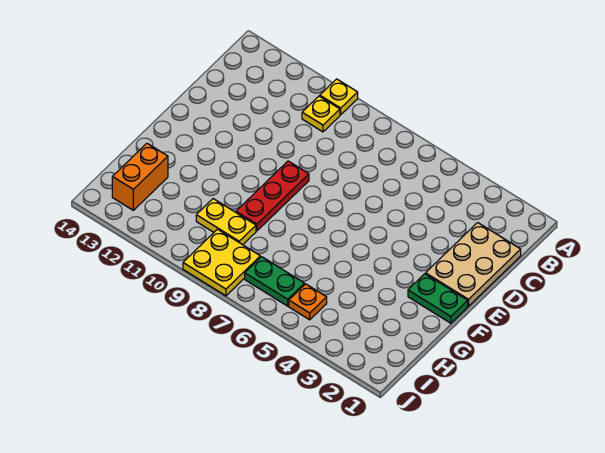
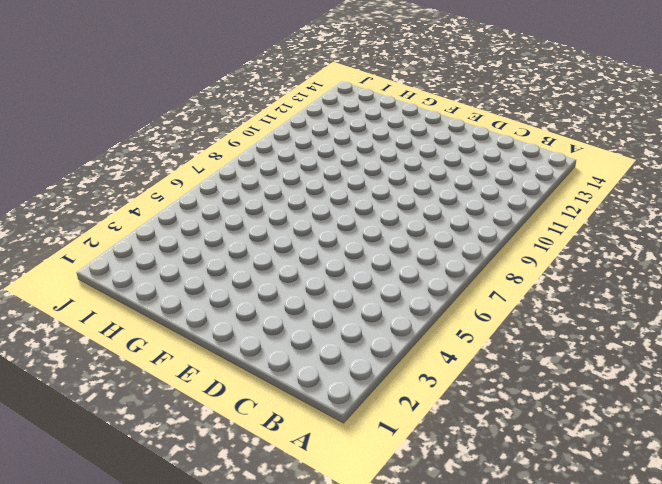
none -> yellow plate A10 level 1
none -> yellow plate B10 level 1

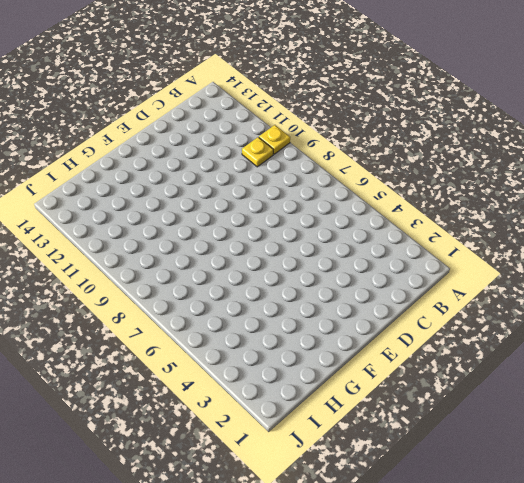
none -> tan plate C1:E2 level 1
none -> red plate E9:G9 level 1

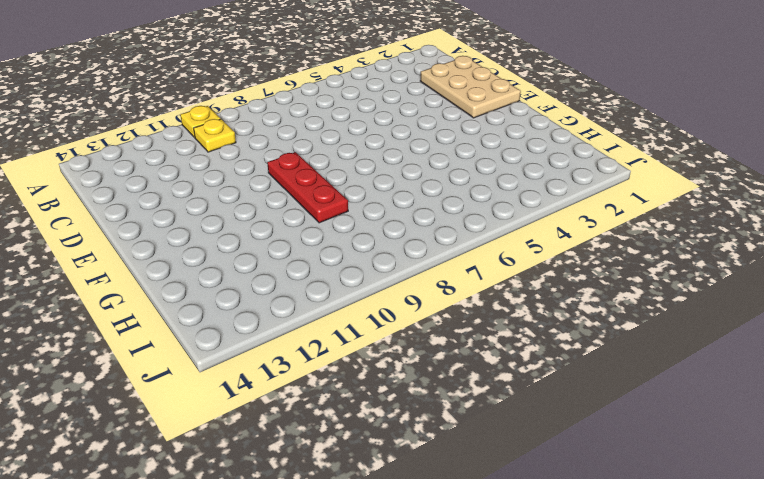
none -> green plate F1:F2 level 1
none -> yellow plate H9:H10 level 1

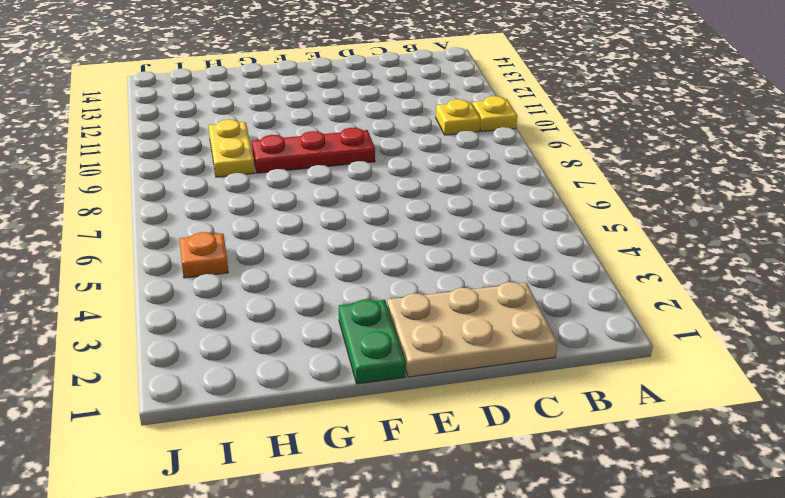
none -> orange brick H13:I13 level 1
none -> green plate I6:I7 level 1

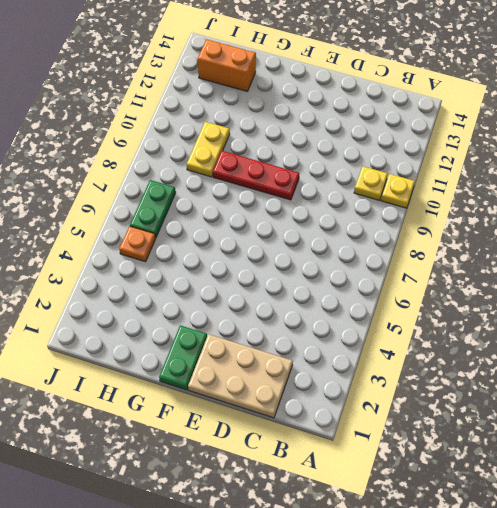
none -> yellow plate I8:J9 level 1

